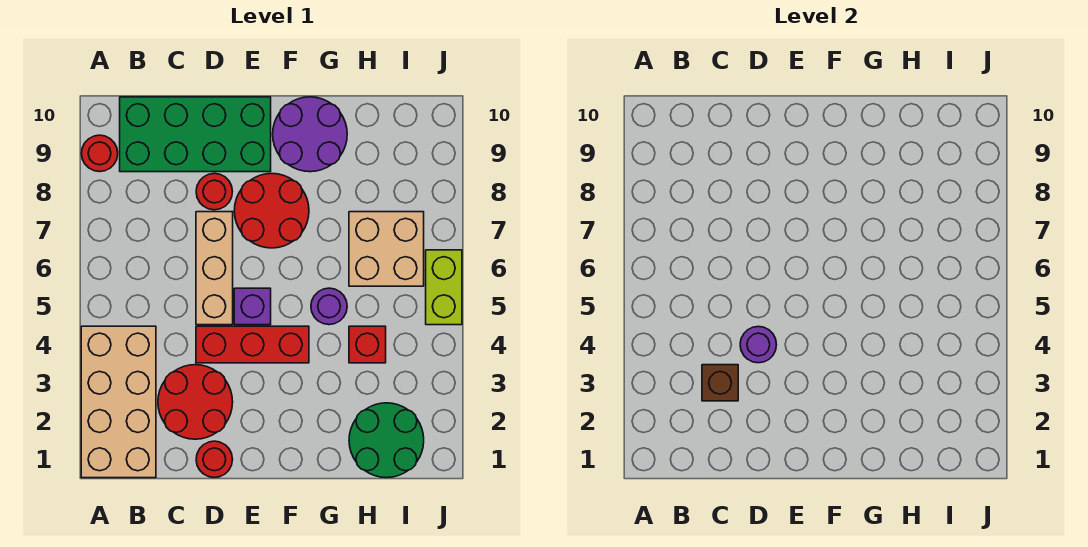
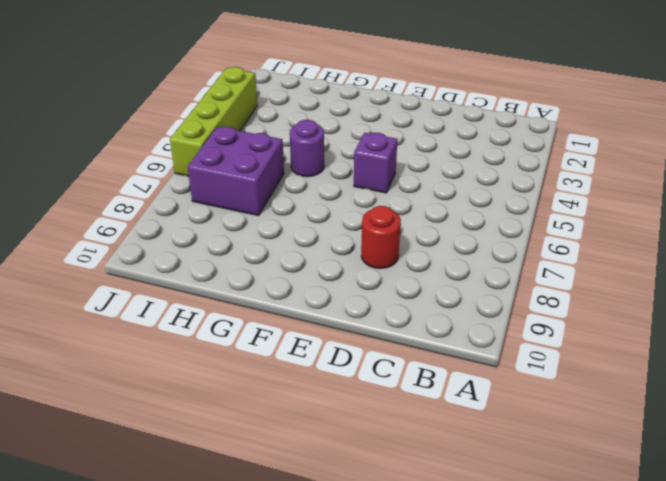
purple brick H6:I7 level 1 -> tan brick H6:I7 level 1
lime brick J3:J6 level 1 -> lime brick J5:J6 level 1
none -> tan brick A1:B4 level 1
none -> red round brick A9 level 1
none -> green brick B9:E10 level 1

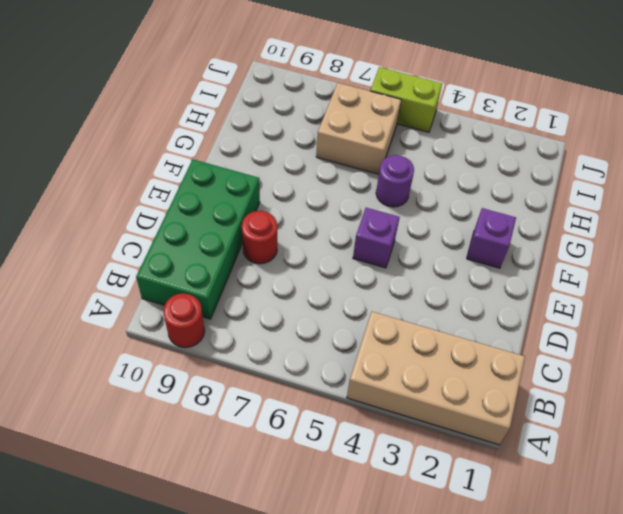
purple brick F2 level 1 -> none
none -> red round brick C2:D3 level 1
none -> red round brick D1 level 1
none -> red brick D4:F4 level 1

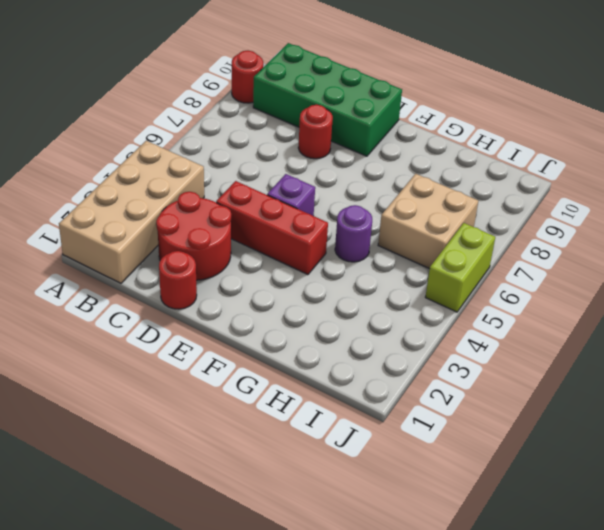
none -> tan brick D5:D7 level 1
none -> red round brick E7:F8 level 1
none -> purple round brick F9:G10 level 1

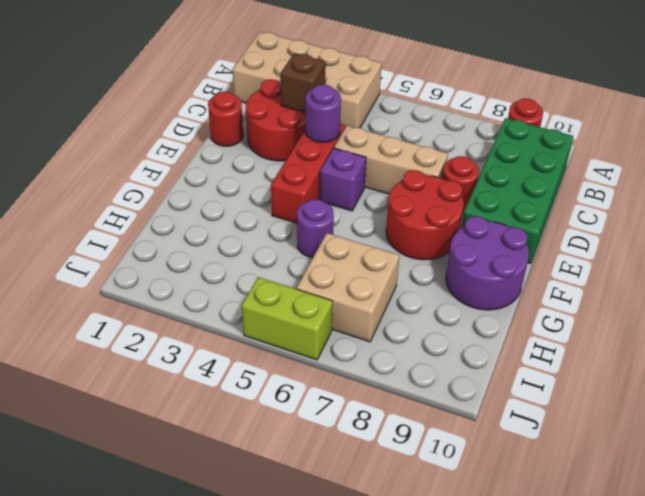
none -> green round brick H1:I2 level 1
none -> red brick H4 level 1

